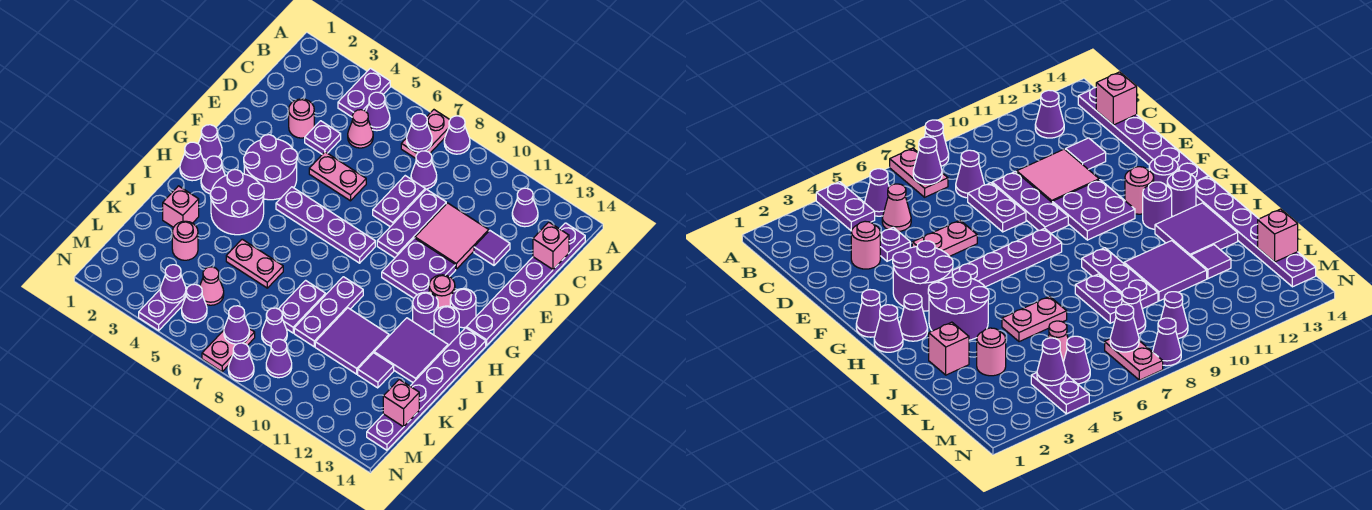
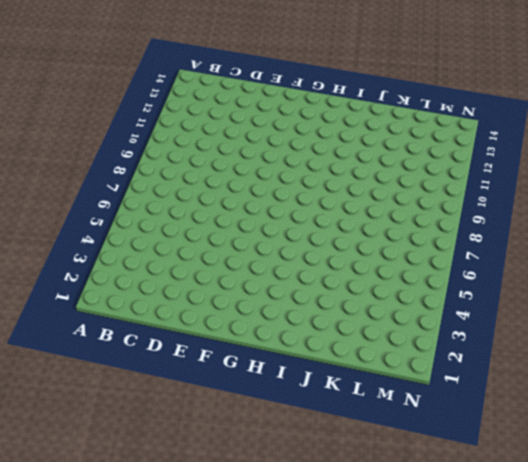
none -> purple plate A4:B4 level 1
none -> pink plate A7:B7 level 1
none -> purple cone A8 level 1
none -> purple cone B5 level 1

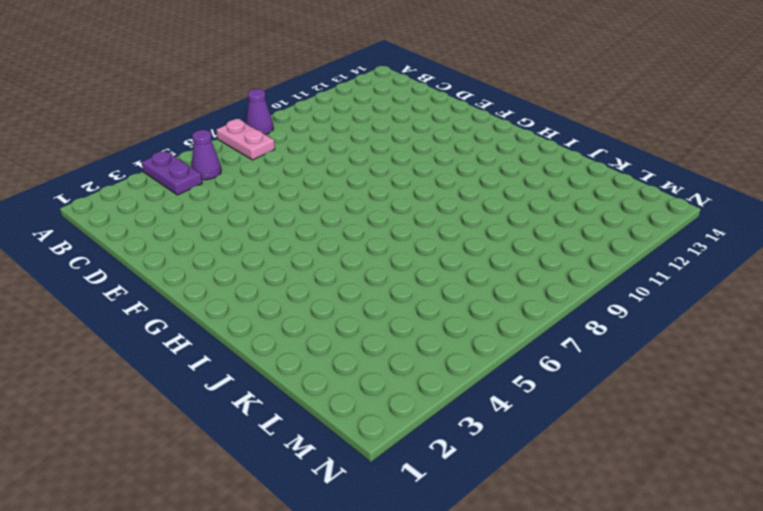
none -> purple cone B12 level 1
none -> purple plate B14:G14 level 1
none -> pink cone C5 level 1
none -> purple cone C8 level 1

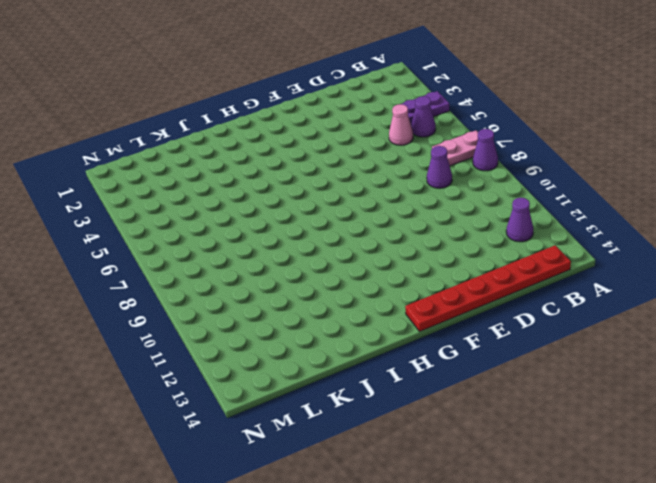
red plate B14:G14 level 1 -> purple plate B14:G14 level 1
none -> pink round brick D3 level 1
none -> purple plate D4 level 1
none -> purple plate D8:E8 level 1
none -> purple plate D9:F9 level 1

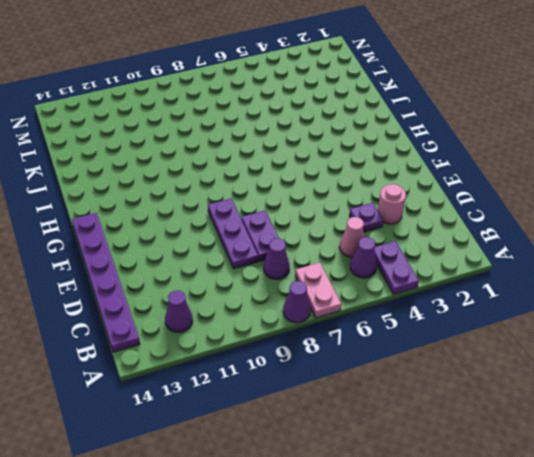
none -> pink tile D10:E11 level 1
none -> purple tile D12 level 1
none -> pink plate E5:E6 level 1
none -> purple round brick F3:G4 level 1

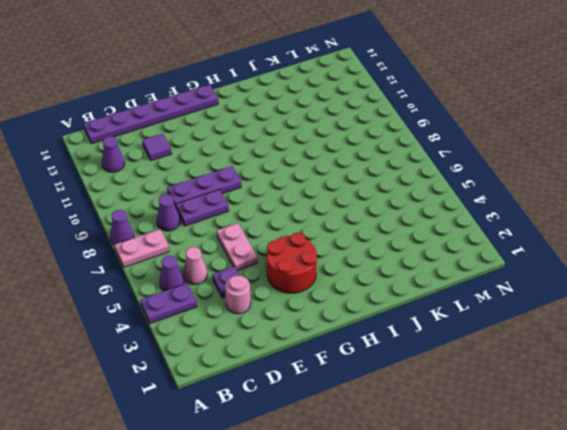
red round brick F3:G4 level 1 -> purple round brick F3:G4 level 1
none -> pink tile D10:E11 level 1
none -> purple plate F10:G11 level 1
none -> purple cone G1 level 1
none -> purple plate G5:G8 level 1

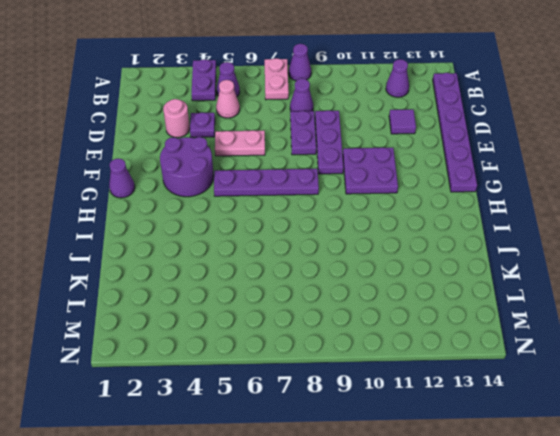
none -> pink tile D10:E11 level 1
none -> pink round brick G12 level 1
none -> purple round brick G13 level 1
none -> purple cone H1 level 1

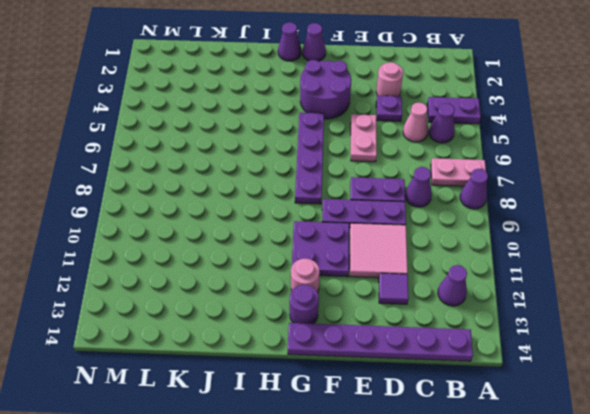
none -> purple cone H2 level 1
none -> purple round brick H3:I4 level 1
none -> purple round brick H12 level 1
none -> purple round brick H13 level 1

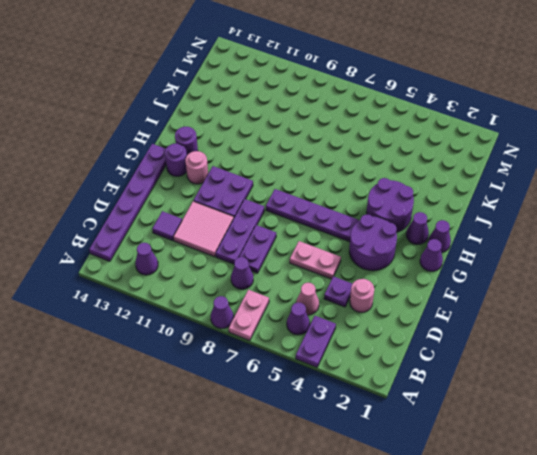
none -> purple round brick H12 level 1
none -> purple plate H14:M14 level 1
none -> purple plate I9:K9 level 1
none -> purple tile I12:J13 level 1

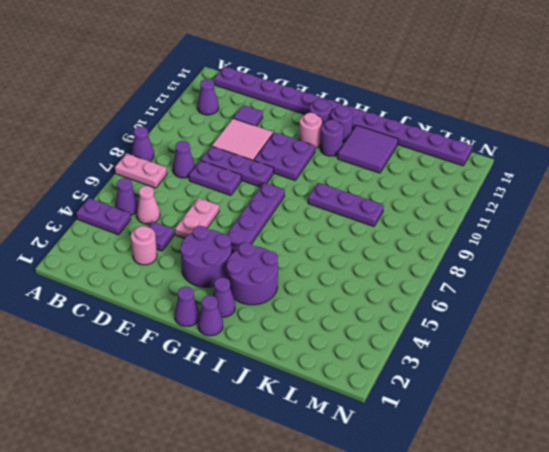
none -> pink brick J2 level 1
none -> pink plate J5:J6 level 1
none -> purple plate J8:K8 level 1
none -> purple tile J10:K11 level 1

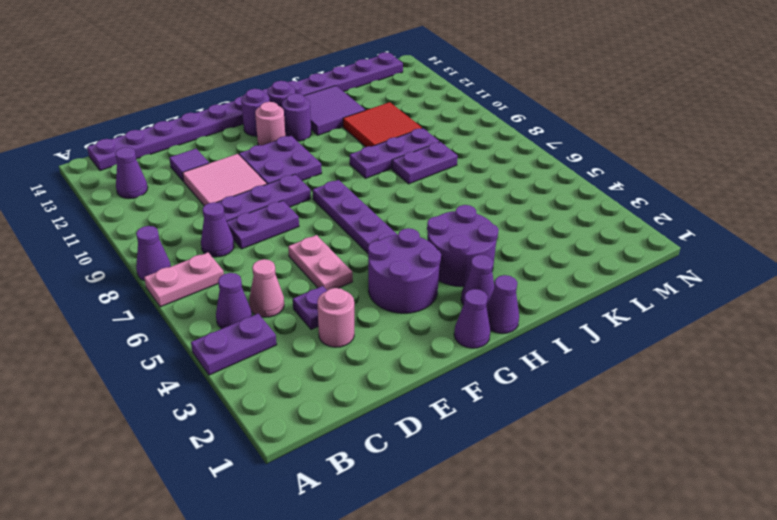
red tile J10:K11 level 1 -> purple tile J10:K11 level 1
none -> pink brick J2 level 1
none -> pink plate J5:J6 level 1
none -> pink round brick K3 level 1
none -> purple tile K12 level 1

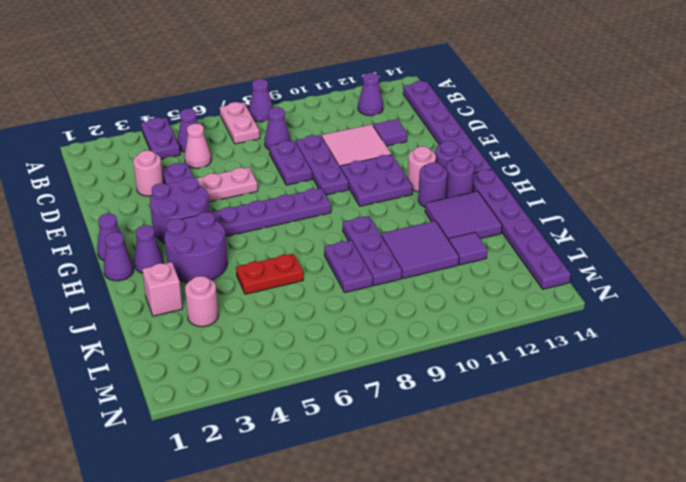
red plate J5:J6 level 1 -> pink plate J5:J6 level 1
none -> pink cone L5 level 1
none -> purple cone L8 level 1
none -> purple plate M4:N4 level 1
none -> purple cone M5 level 1

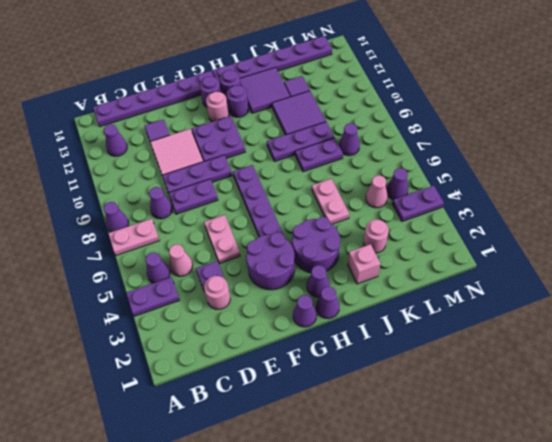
none -> pink plate M7:N7 level 1
none -> purple cone M9 level 1
none -> purple cone N8 level 1
none -> purple cone B7 level 2

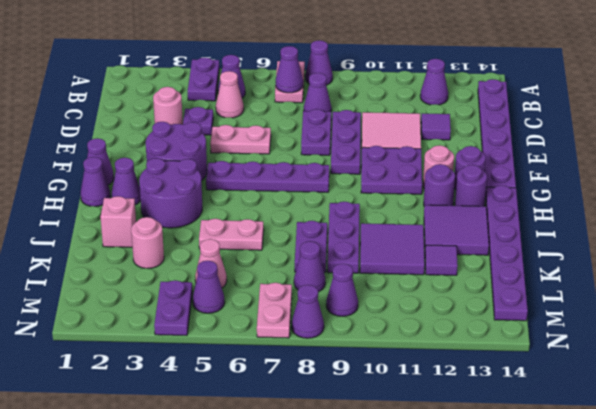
none -> pink brick C14 level 2
none -> pink brick L14 level 2
none -> purple cone M4 level 2
none -> purple cone M7 level 2

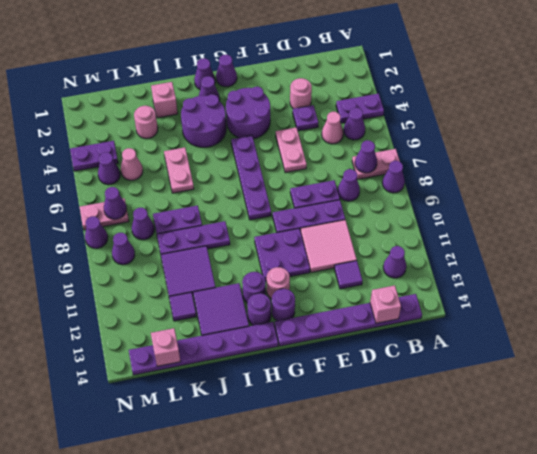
none -> purple cone M4 level 2

